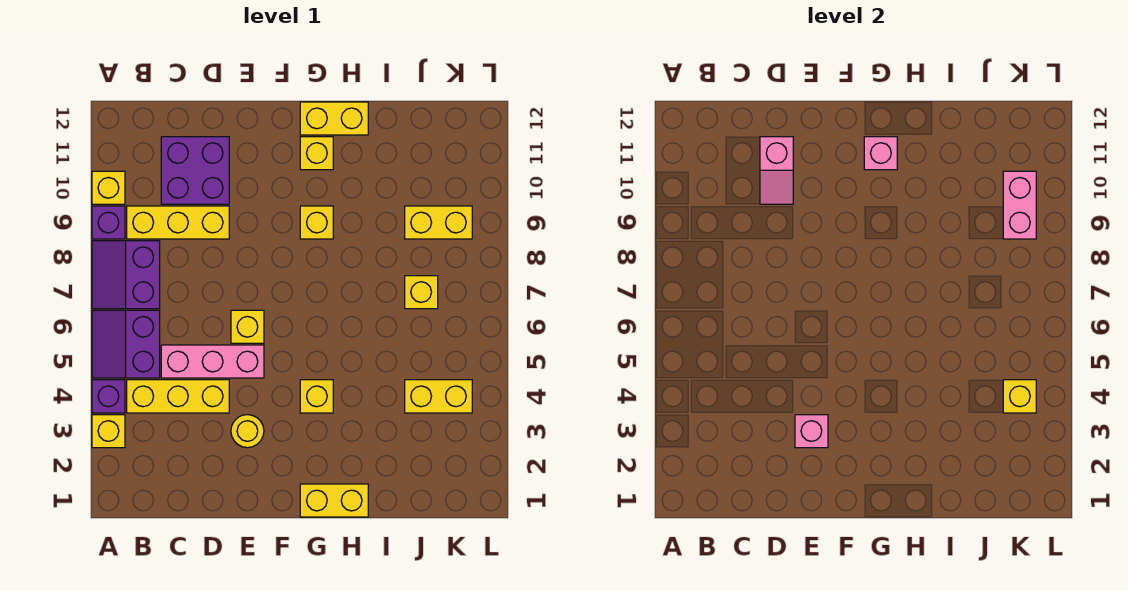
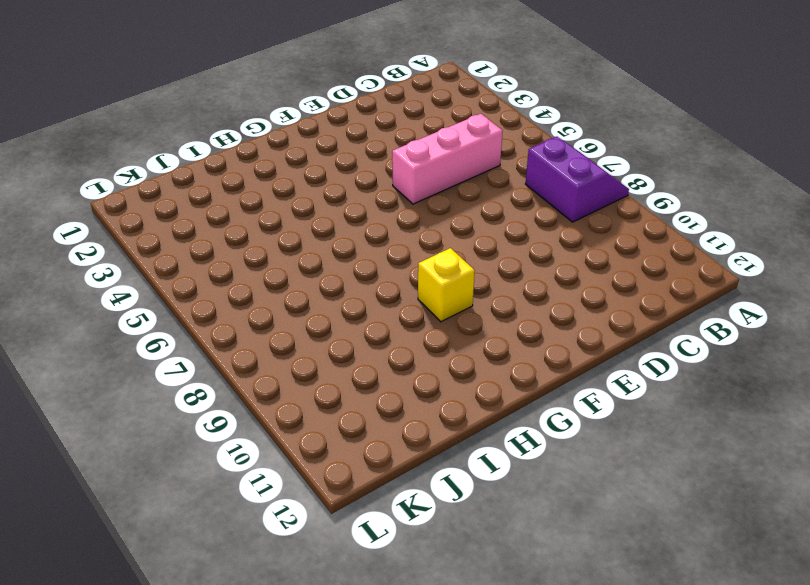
none -> yellow brick A3 level 1
none -> purple brick A4 level 1
none -> purple slope A5:B6 level 1 top B

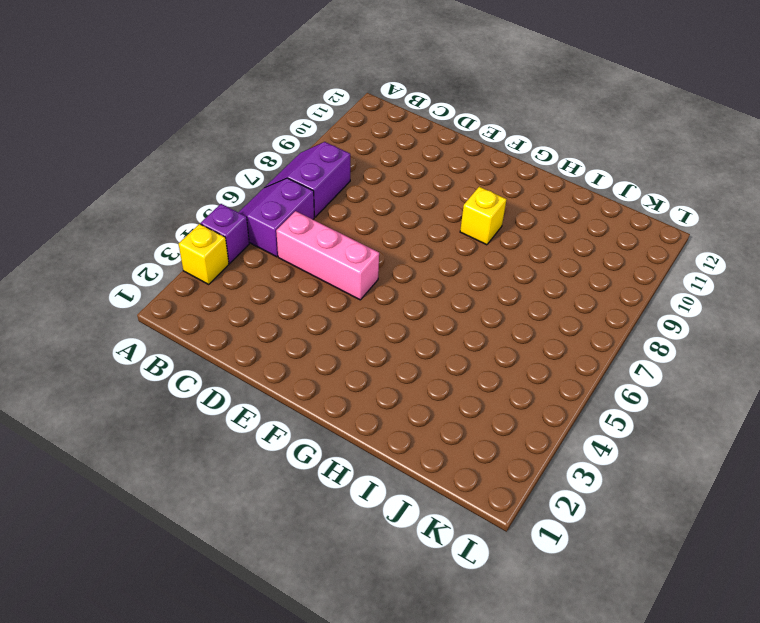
none -> purple brick A9 level 1
none -> yellow brick A10 level 1
none -> yellow brick B4:D4 level 1

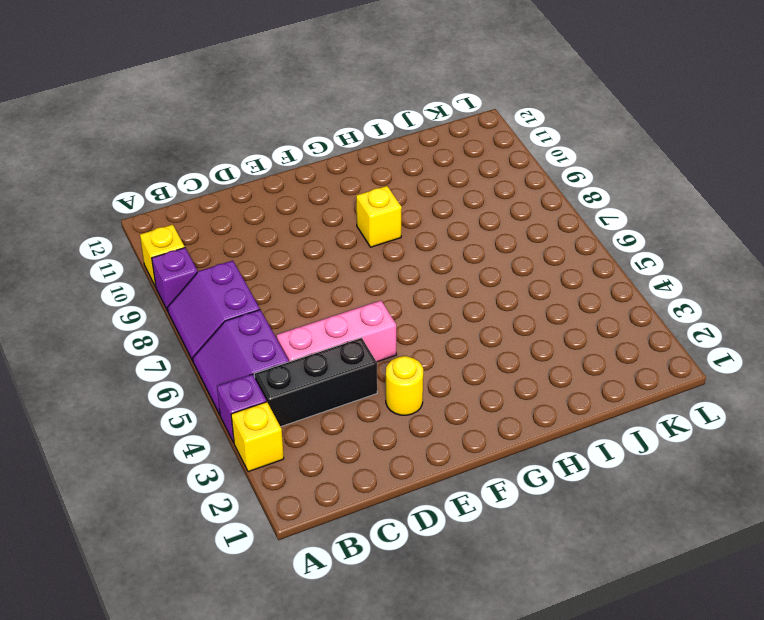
black brick B4:D4 level 1 -> yellow brick B4:D4 level 1
none -> yellow brick B9:D9 level 1
none -> purple brick C10:D11 level 1
none -> yellow brick E6 level 1

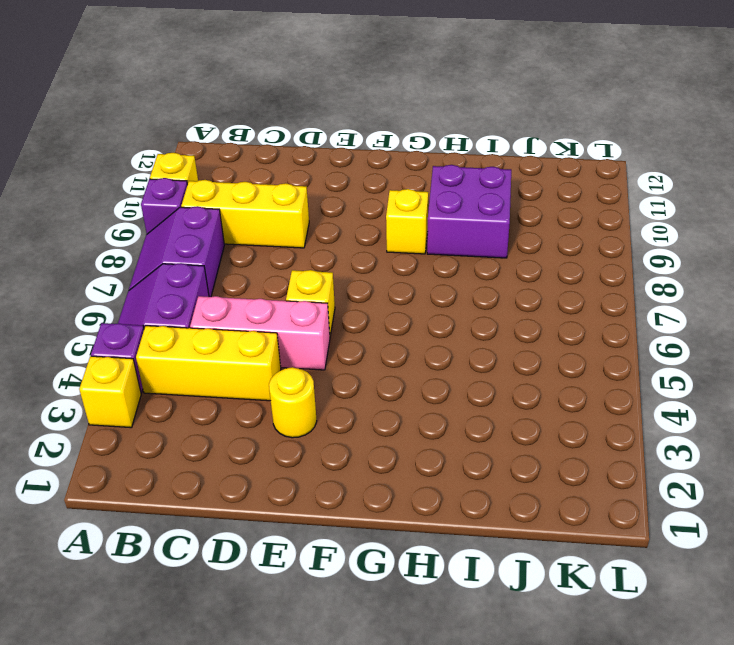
purple brick H9:I10 level 1 -> purple brick C10:D11 level 1
none -> yellow brick G1:H1 level 1
none -> yellow brick G4 level 1
none -> yellow brick G11 level 1

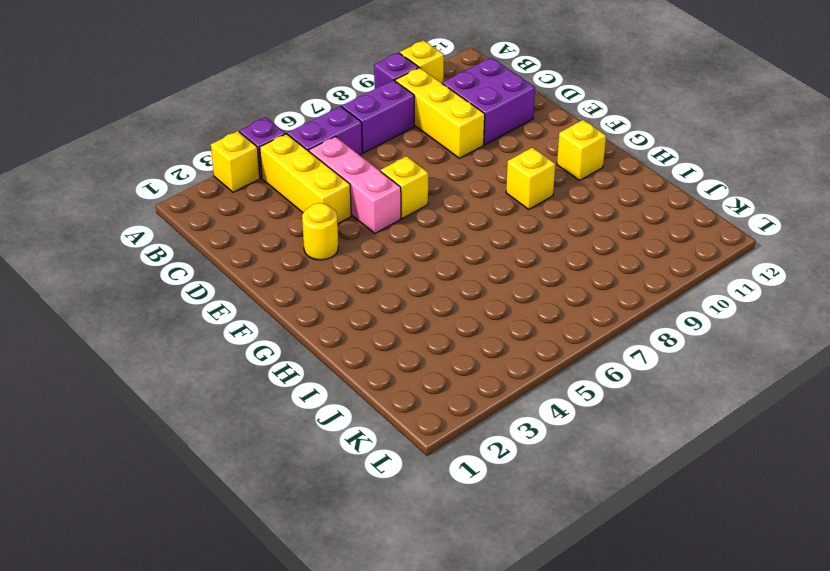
none -> yellow brick G1:H1 level 1
none -> yellow brick G4 level 1
none -> yellow brick G12:H12 level 1

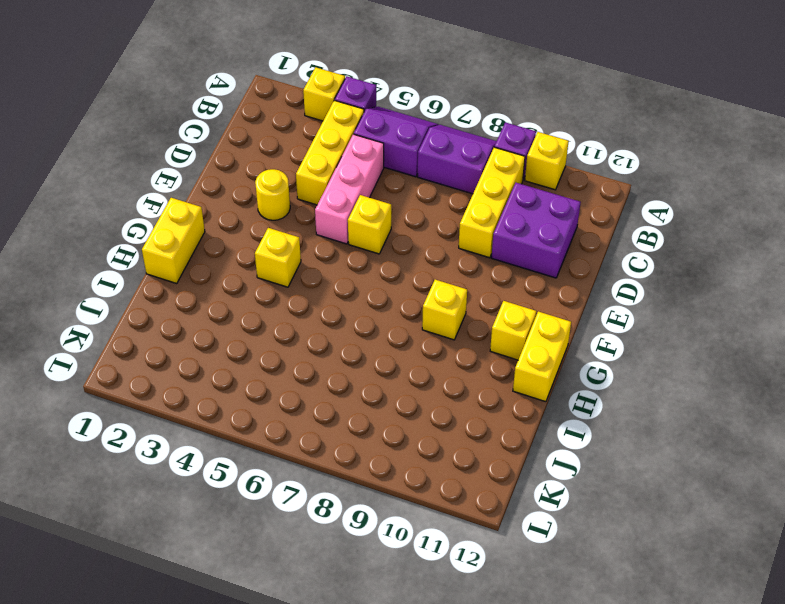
none -> yellow brick J4:K4 level 1
none -> yellow brick J7 level 1
none -> yellow brick J9:K9 level 1

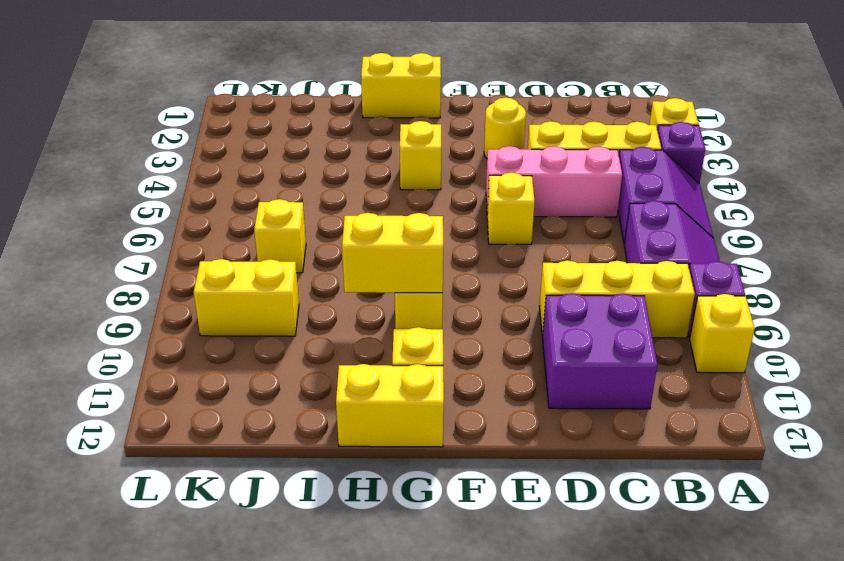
yellow brick G9:H9 level 2 -> yellow brick J4:K4 level 1
none -> pink slope D10:D11 level 2 top 11
none -> pink brick E3 level 2
none -> pink brick G11 level 2

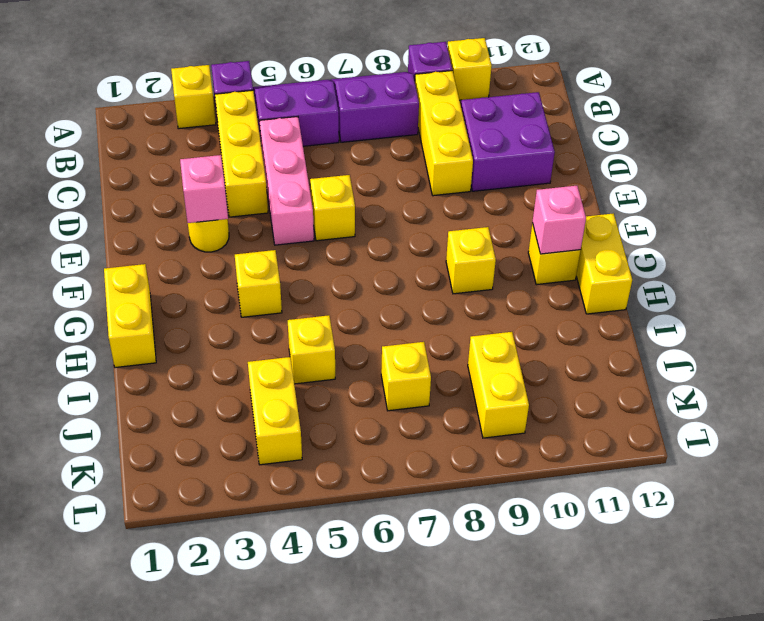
yellow brick I5 level 1 -> yellow brick K4 level 2
none -> pink slope D10:D11 level 2 top 11
none -> pink brick K9:K10 level 2

